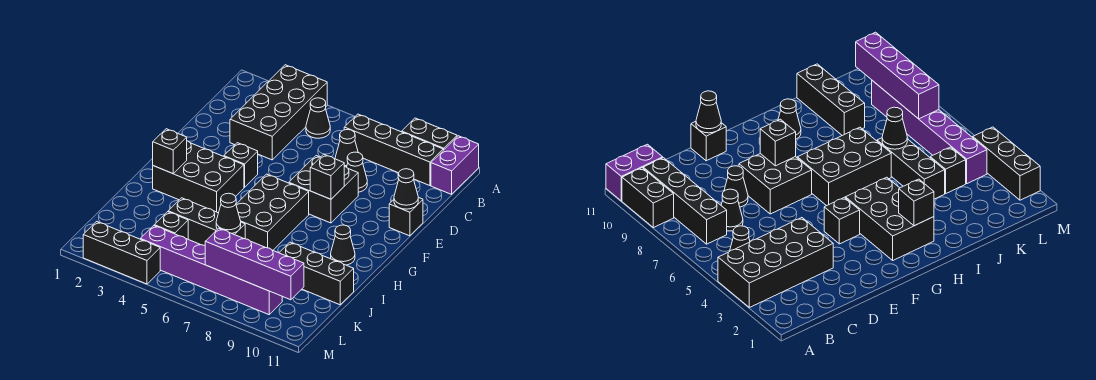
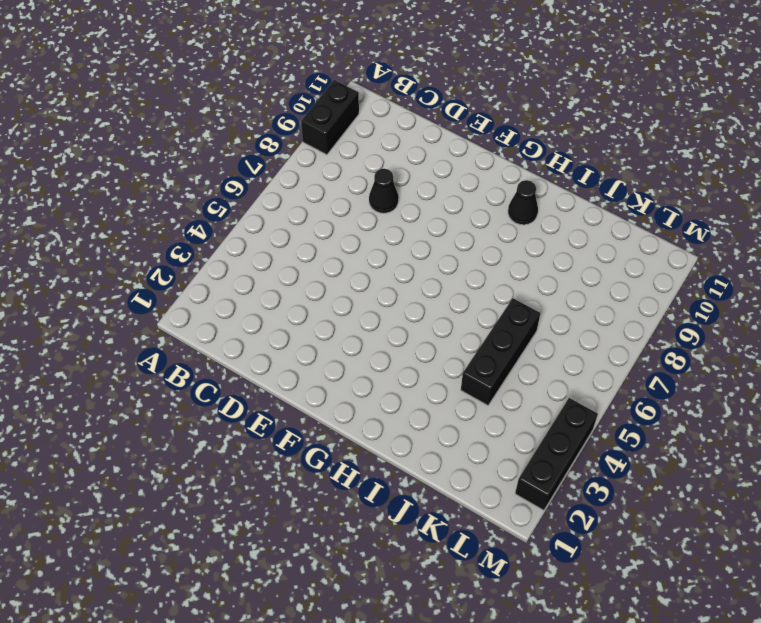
none -> black brick A3:D4 level 1
none -> purple brick A11:B11 level 1
none -> black cone B5 level 1

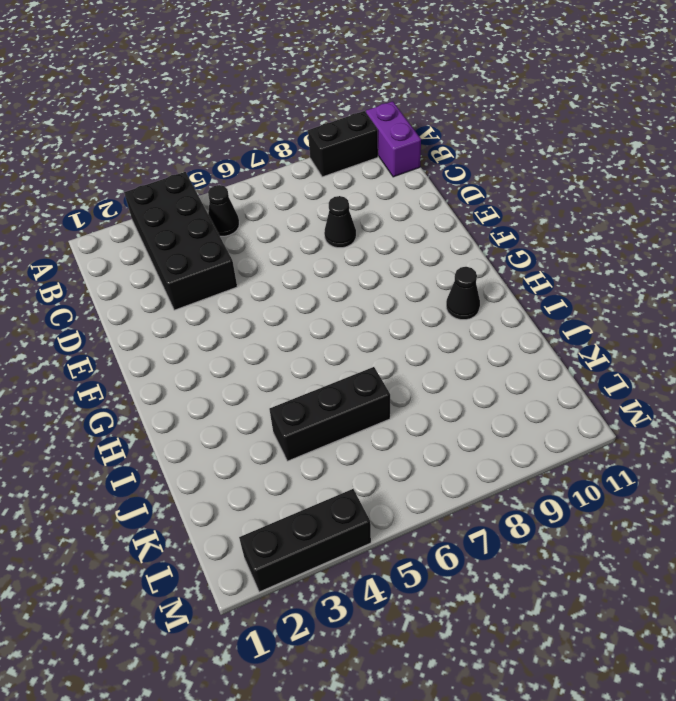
none -> black brick B7:B10 level 1
none -> black cone C7 level 1
none -> black brick E7:F8 level 1

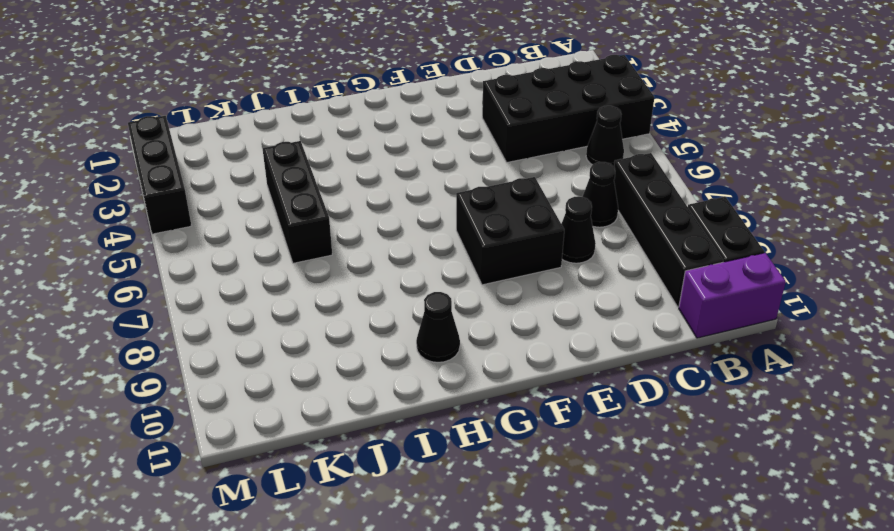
none -> black brick E11 level 1
none -> black brick F4 level 1
none -> black brick G2:H4 level 1

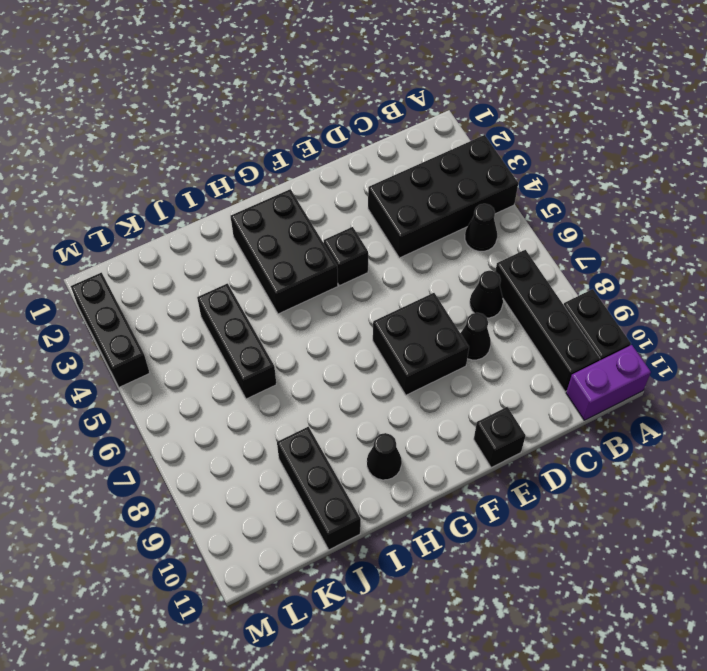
none -> black brick G6:I7 level 1
none -> black brick K4 level 1
none -> purple brick L4:L9 level 1

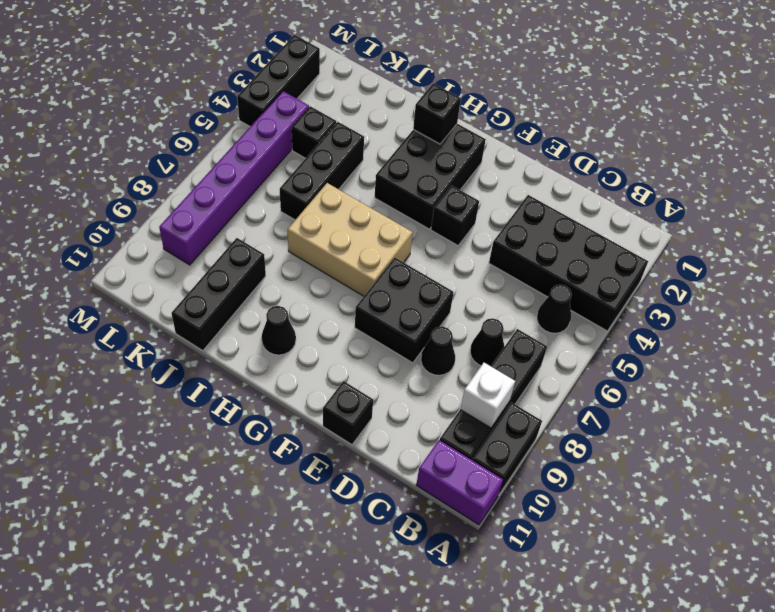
white brick B9 level 2 -> none
tan brick G6:I7 level 1 -> black brick G6:I7 level 1
none -> black cone E11 level 2
none -> black brick F8 level 2
none -> black cone J6 level 2

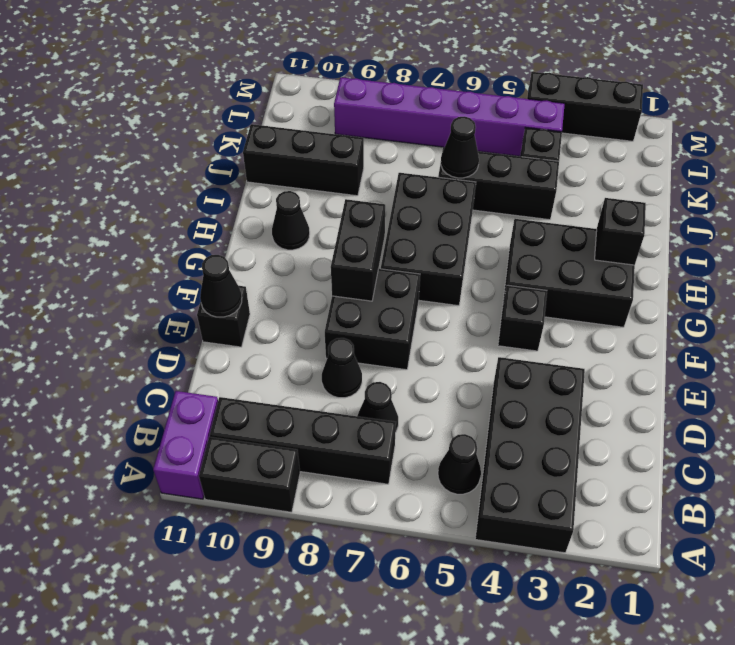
black brick F8:G8 level 2 -> black brick F8 level 2
none -> purple brick L7:L10 level 2

